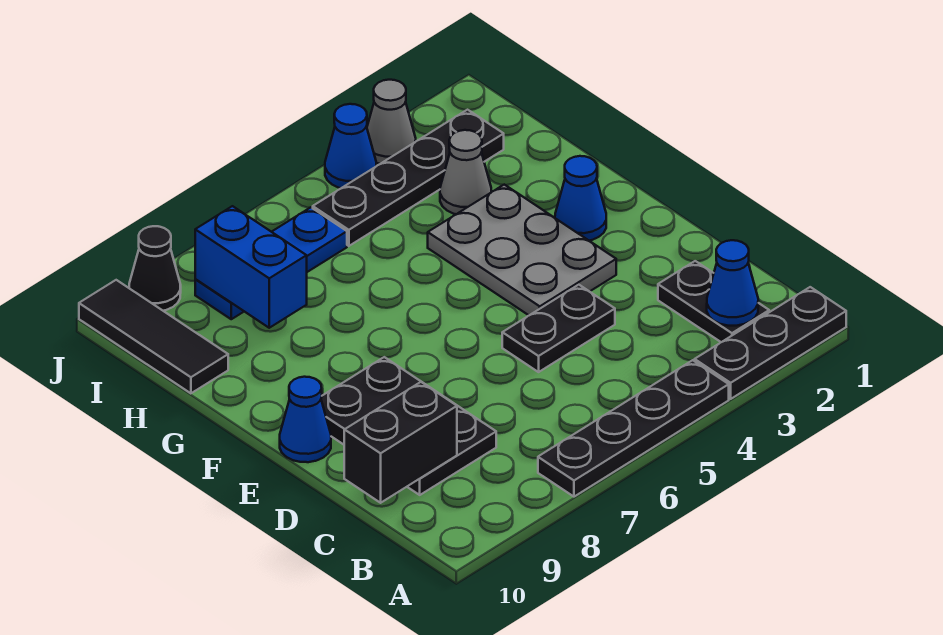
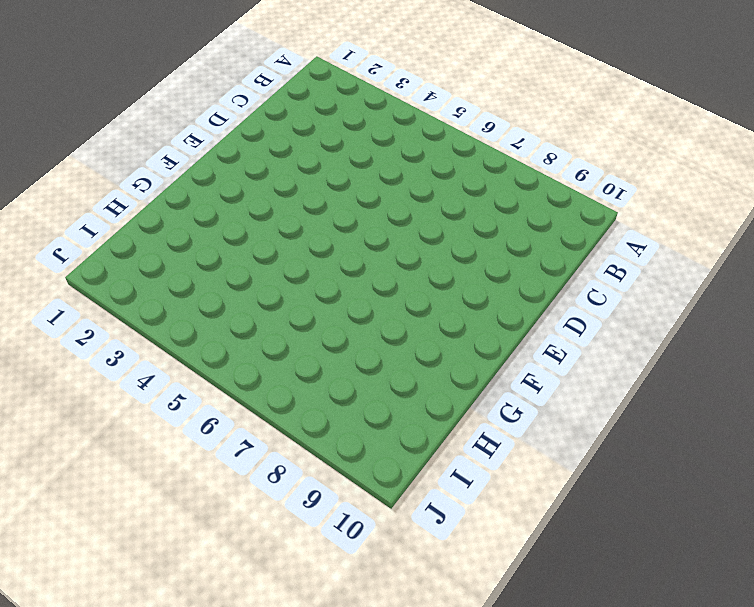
none -> black plate A1:A3 level 1
none -> black plate A4:A7 level 1
none -> black plate B2:C2 level 1

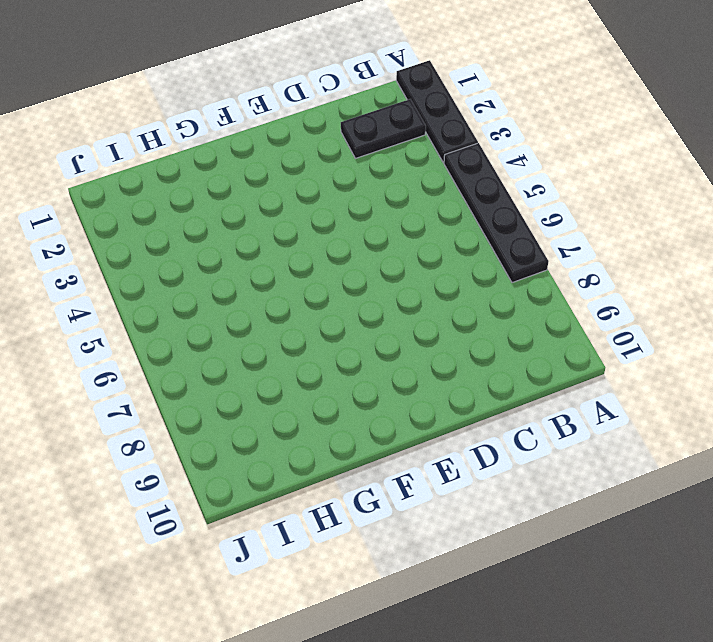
none -> black plate C8:E9 level 1
none -> black plate D4:D5 level 1
none -> grey plate E3:G4 level 1

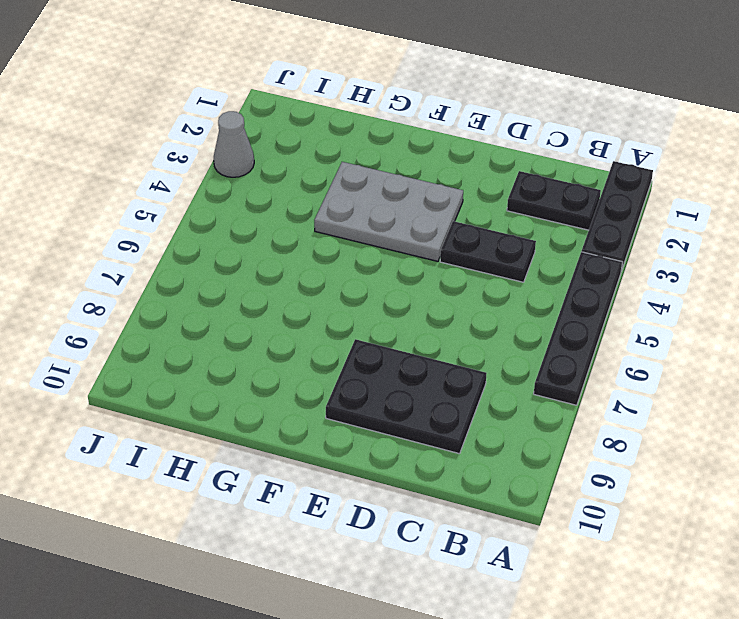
black plate C4:D4 level 1 -> black plate D4:D5 level 1
none -> blue cone E10 level 1
none -> blue cone F2 level 1
none -> grey cone H3 level 1

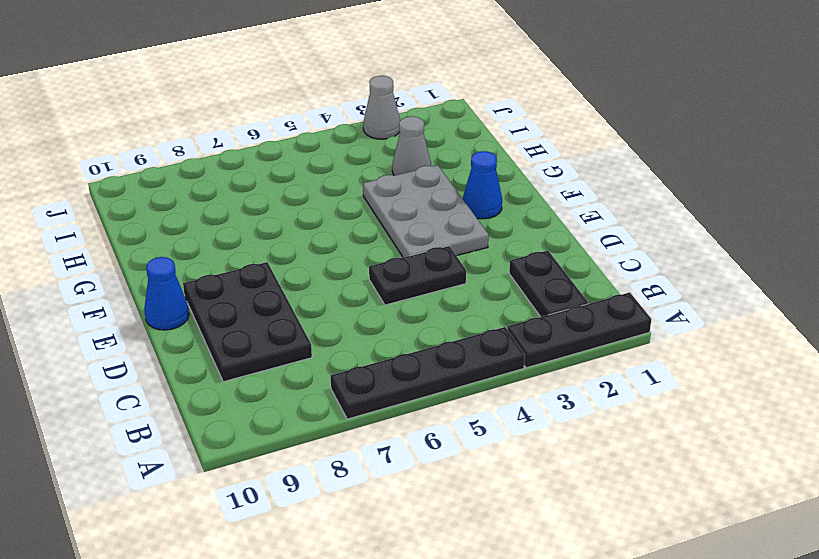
none -> black tile H10:J10 level 1
none -> black plate I2:I5 level 1
none -> blue plate I6:I8 level 1

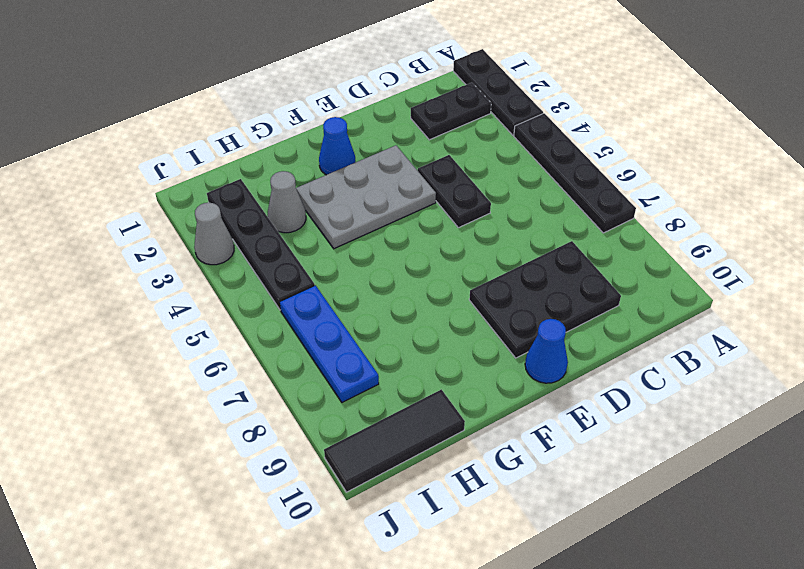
none -> blue cone J4 level 1
none -> black cone J9 level 1
none -> blue cone B2 level 2

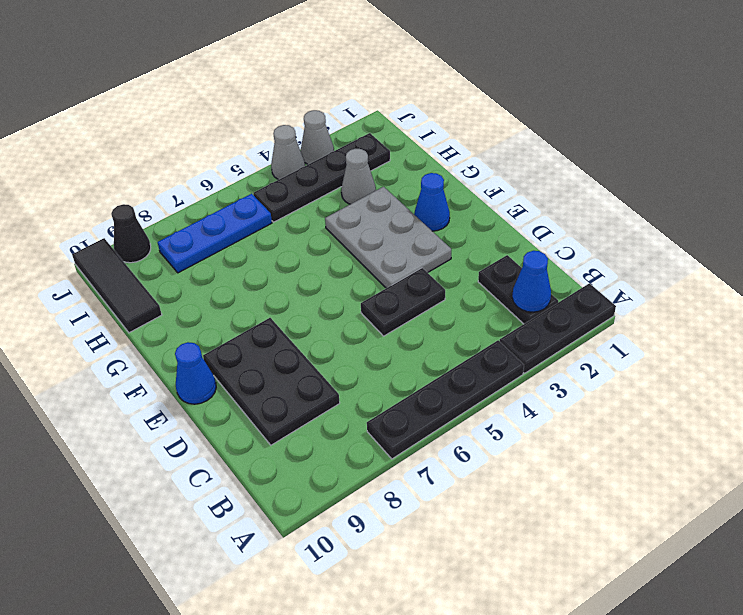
grey cone J4 level 1 -> blue cone J4 level 1
none -> black brick C9:C10 level 2
none -> blue brick H8:I8 level 2

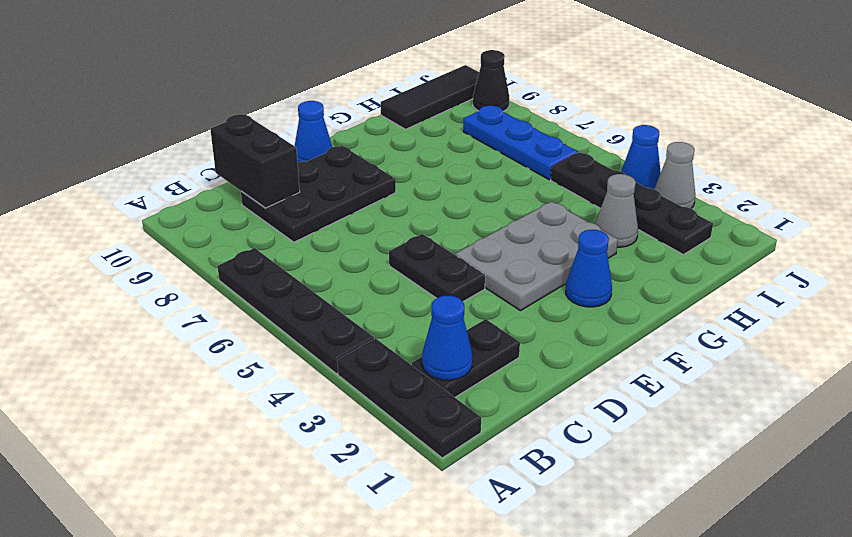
none -> blue brick H8:I8 level 2

